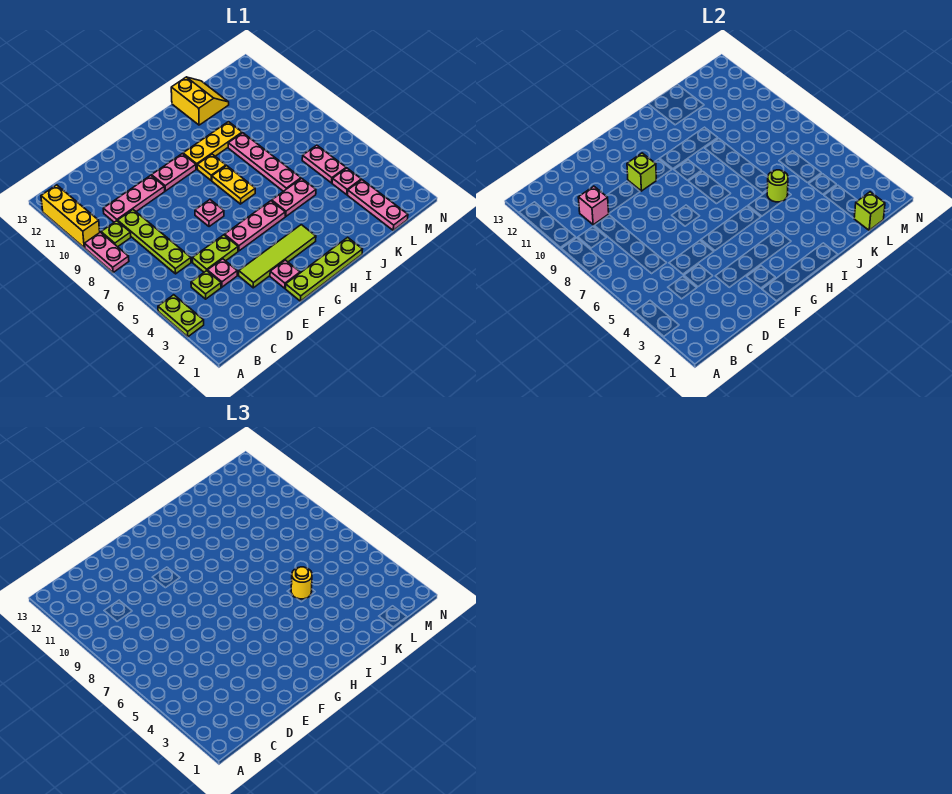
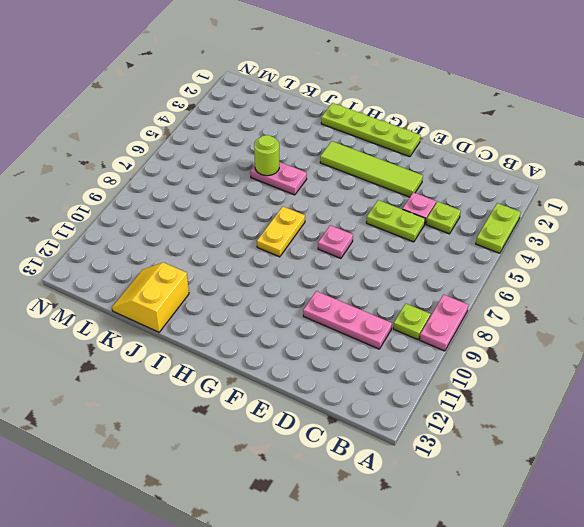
none -> yellow brick A10:A12 level 1
none -> lime plate C6:C9 level 1
none -> pink plate F2 level 1

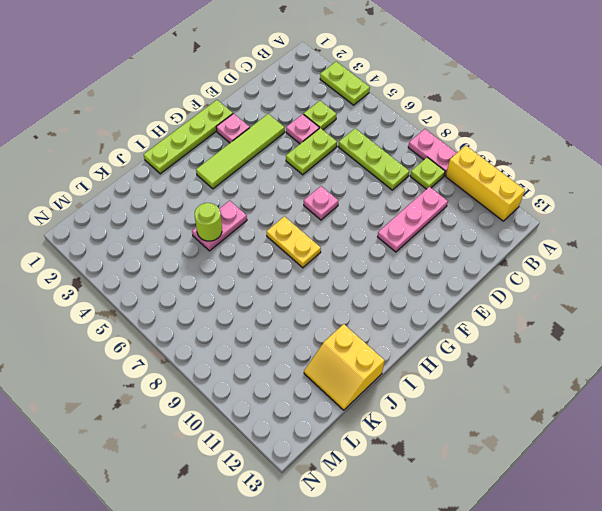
lime plate C6:C8 level 1 -> lime plate C6:C9 level 1
none -> pink plate F5:H5 level 1
none -> pink plate F10:G10 level 1
none -> yellow plate H9 level 1

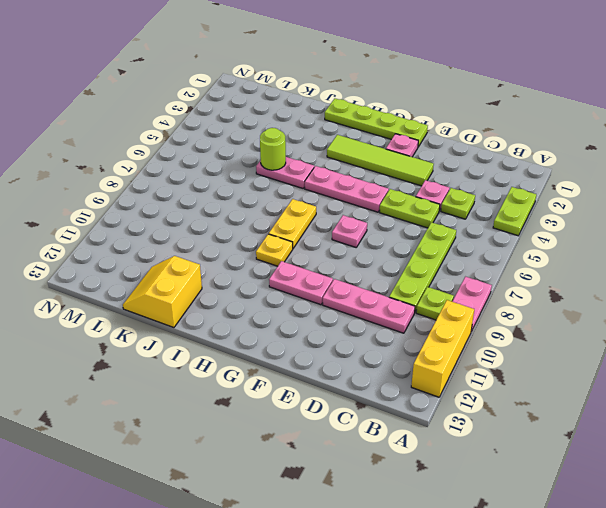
none -> yellow plate H10:J10 level 1
none -> pink plate J6:J9 level 1
none -> pink plate L1:L3 level 1

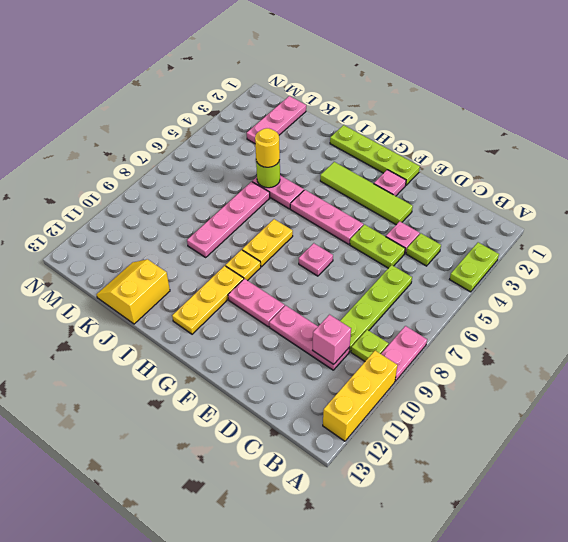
yellow plate H10:H12 level 1 -> yellow plate H10:J10 level 1
none -> pink plate L4 level 1
none -> pink plate L5:L6 level 1
none -> lime brick F10 level 2

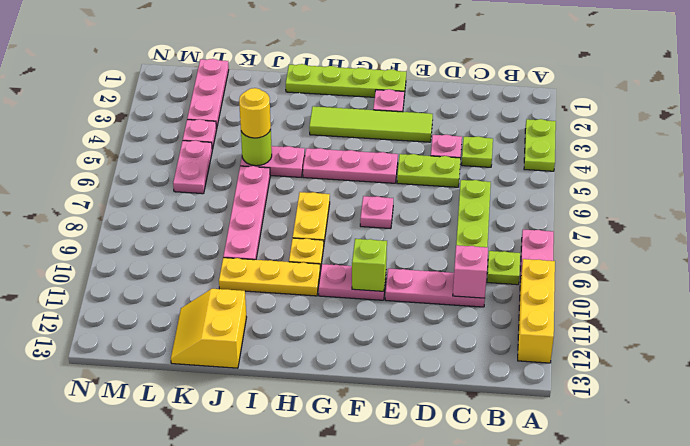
none -> lime brick L1 level 2

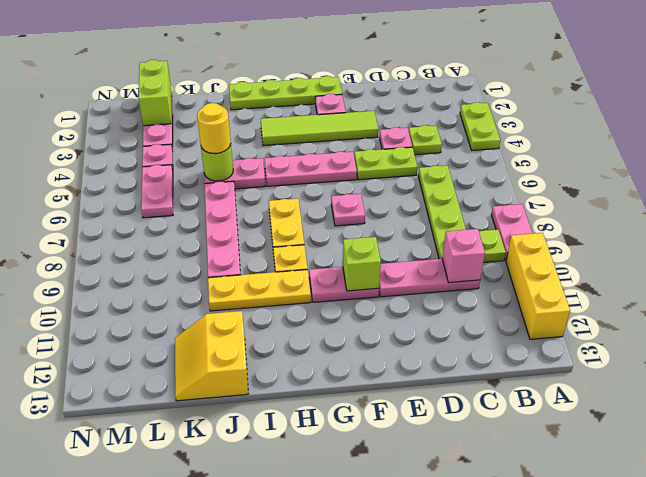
lime brick L1:L2 level 2 -> lime brick L1 level 2

